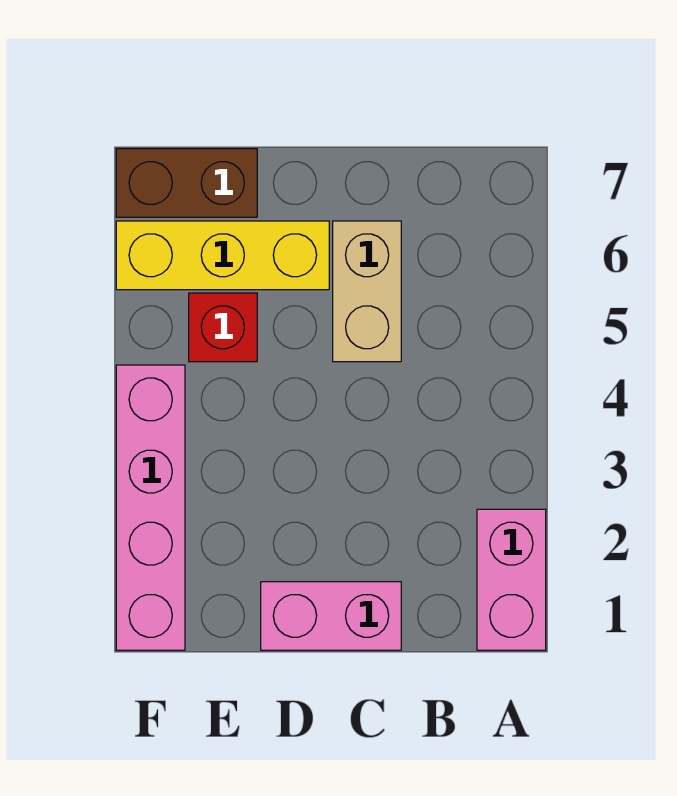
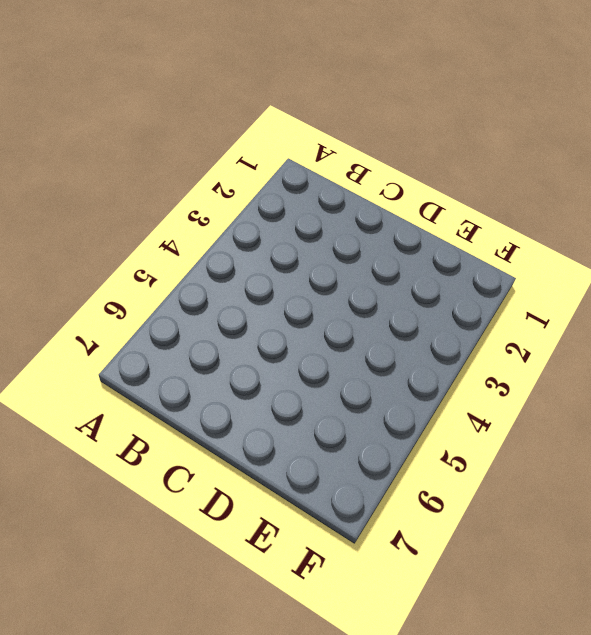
none -> pink brick A1:A2 level 1
none -> pink brick C1:D1 level 1

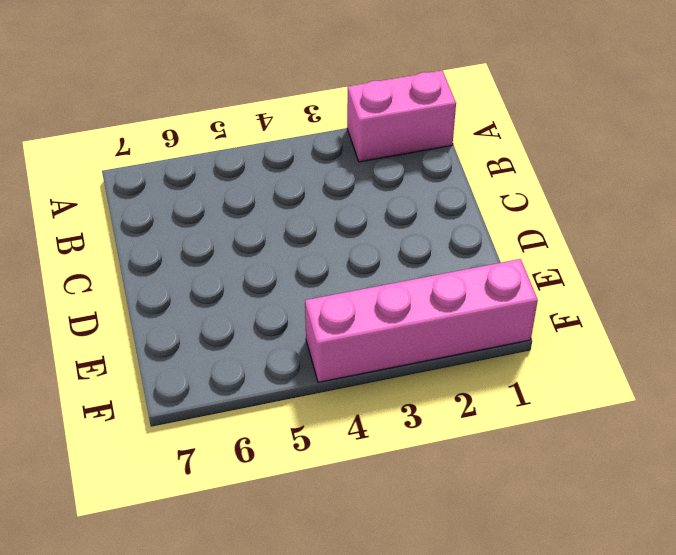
none -> pink brick C1:D1 level 1
none -> tan brick C5:C6 level 1

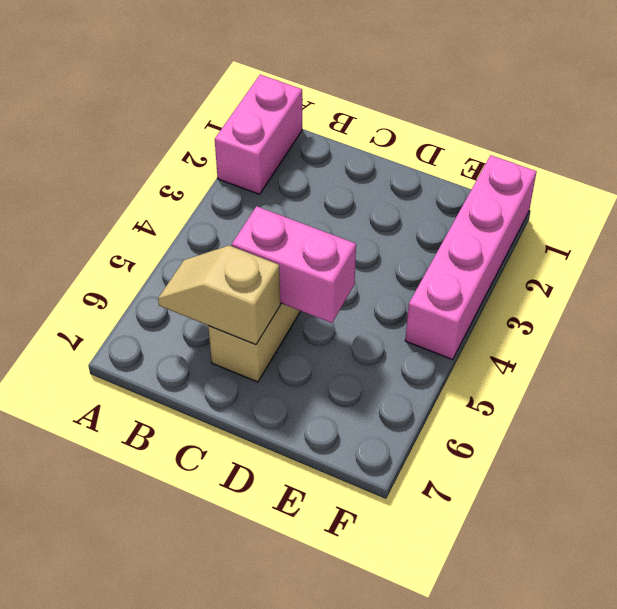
tan slope B6:C6 level 2 top C -> none
pink brick C5:D5 level 2 -> pink brick C1:D1 level 1
none -> yellow brick D6:F6 level 1
none -> red brick E5 level 1

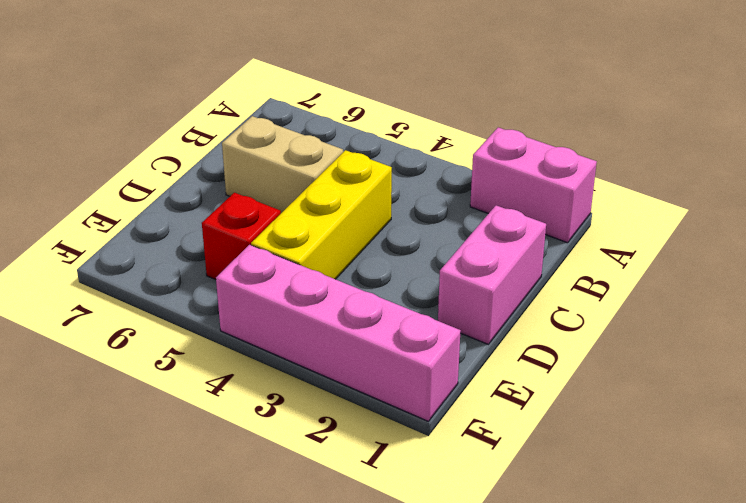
yellow brick C4:E4 level 1 -> yellow brick D6:F6 level 1
none -> brown brick E7:F7 level 1

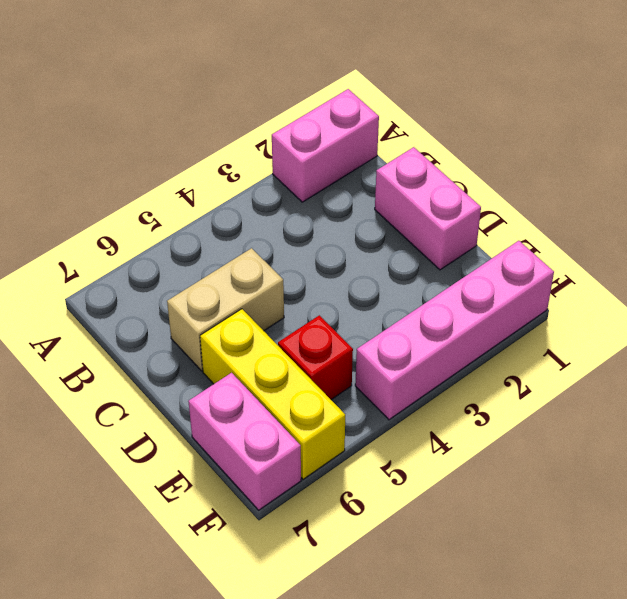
pink brick E7:F7 level 1 -> brown brick E7:F7 level 1

